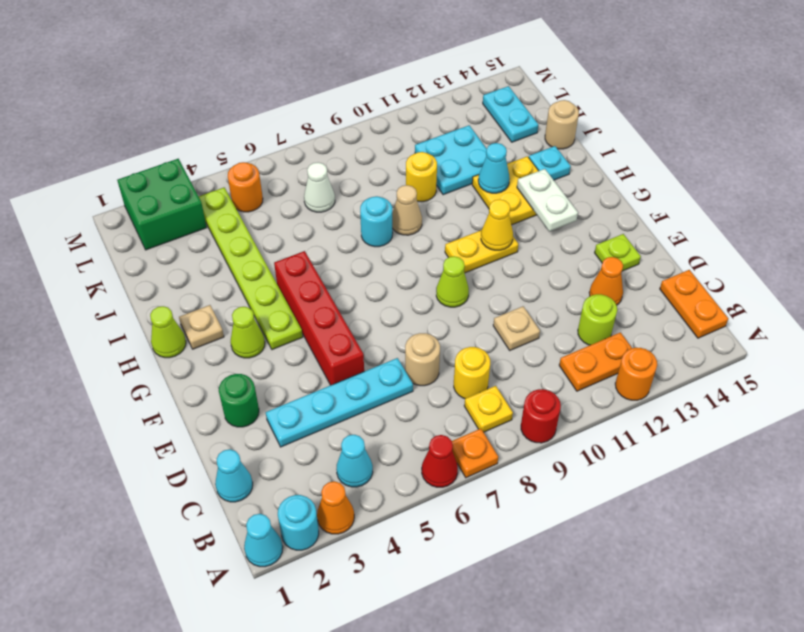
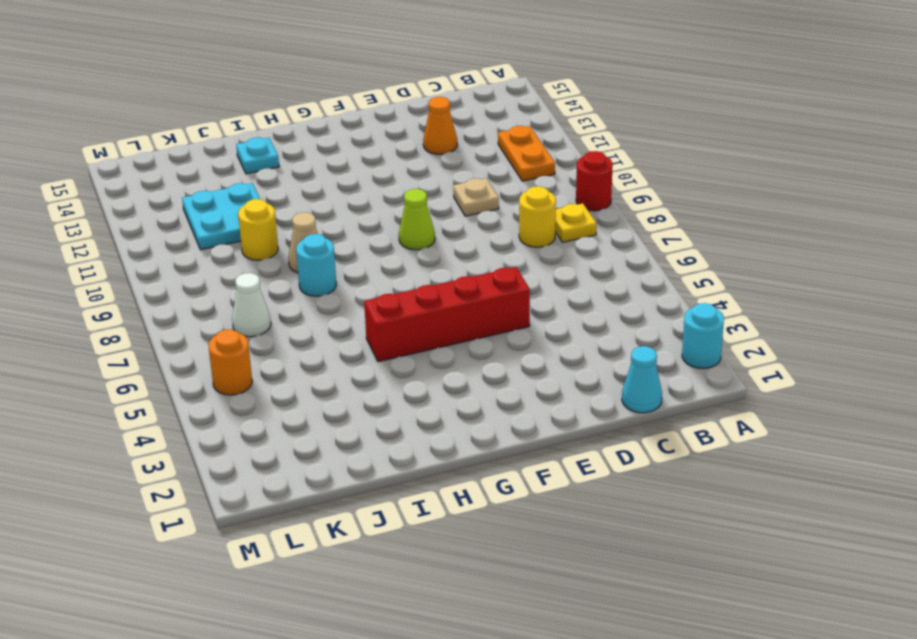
none -> cyan cone A1 level 1
none -> orange cone A3 level 1
none -> red cone A6 level 1
none -> orange plate A7 level 1

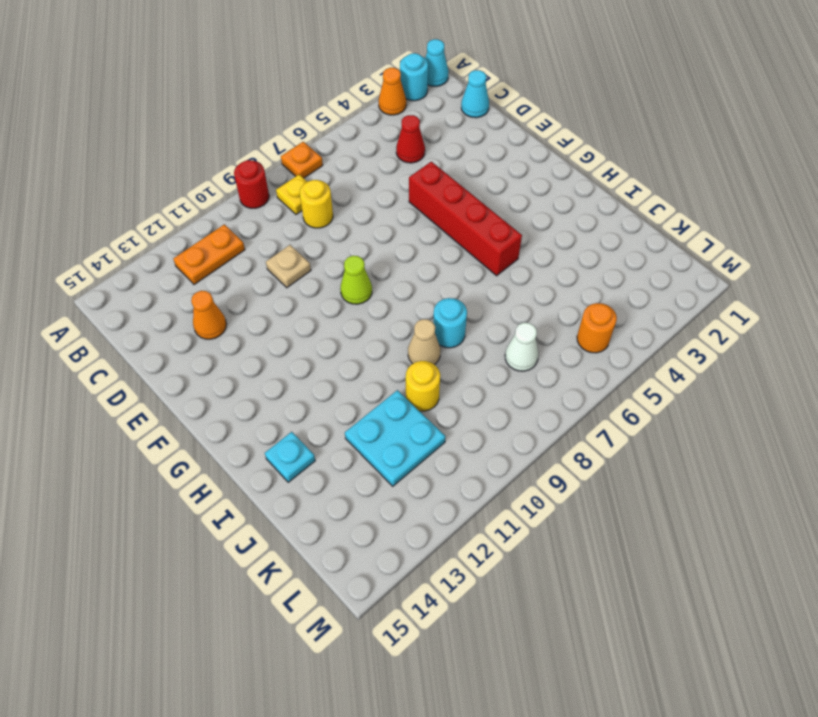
red cone C4 level 1 -> red cone A6 level 1
none -> orange round brick A12 level 1
none -> cyan cone B4 level 1
none -> orange plate B15:C15 level 1
none -> lime round brick C12 level 1

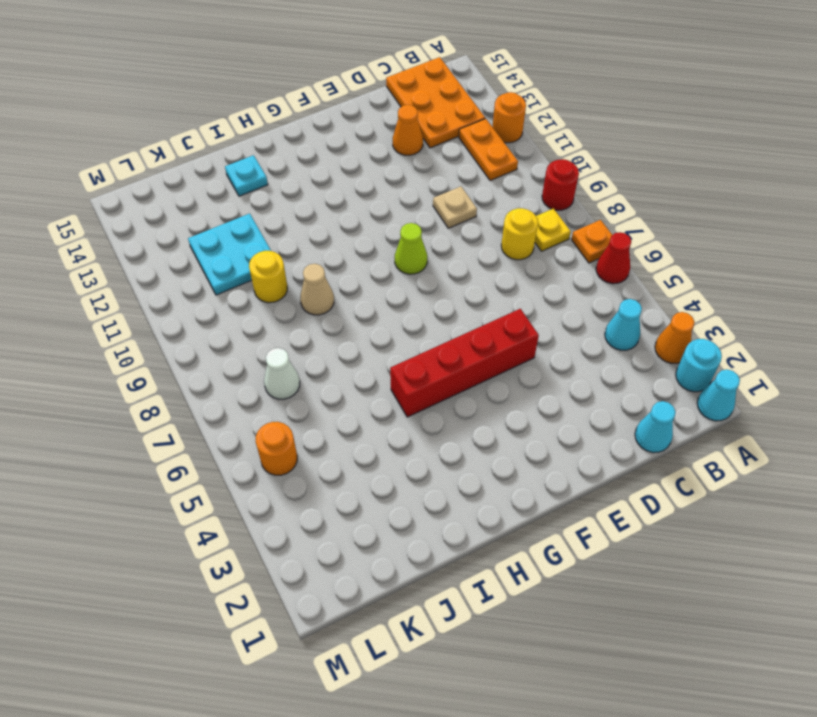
orange plate B13:C15 level 1 -> orange plate B15:C15 level 1
none -> lime round brick C12 level 1
none -> cyan plate D3:D6 level 1
none -> tan round brick D7 level 1
none -> green round brick E2 level 1

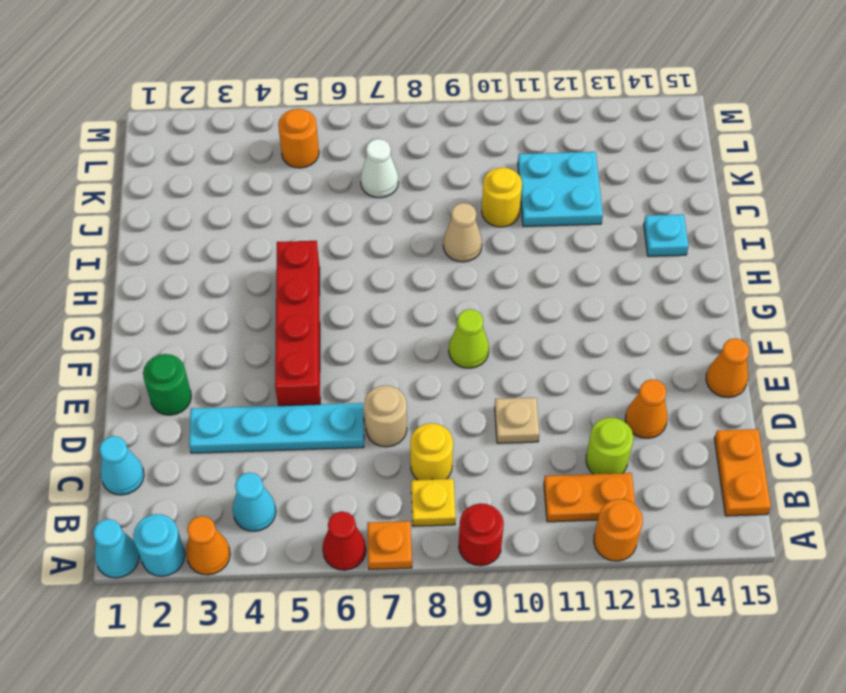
orange cone E15 level 1 -> none
none -> lime plate E14 level 1
none -> lime cone G3 level 1
none -> lime plate G4:L4 level 1
none -> yellow plate G10:G11 level 1

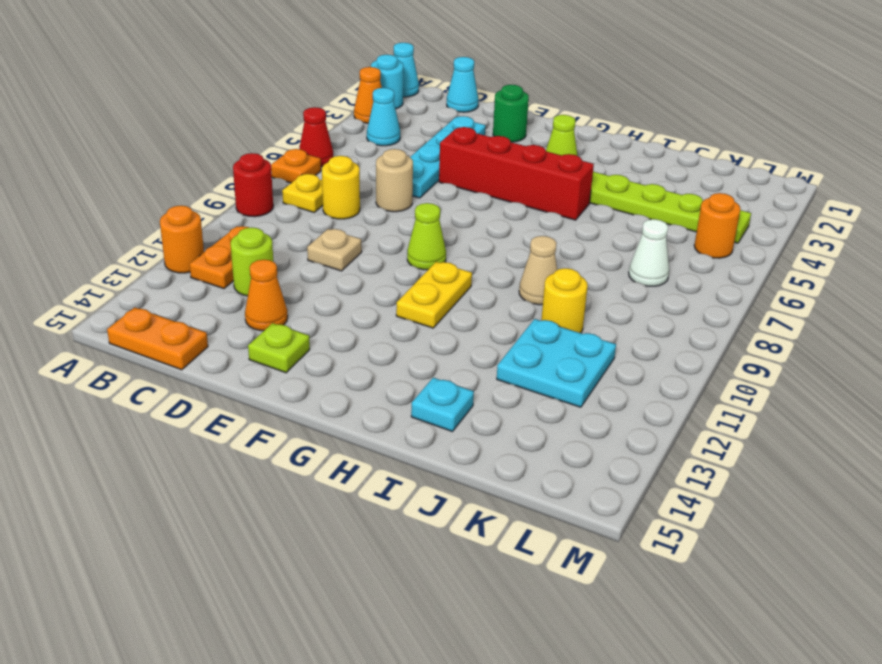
none -> lime cone H1 level 1
none -> tan plate H2 level 1
none -> yellow plate H12:I13 level 1
none -> cyan round brick I8 level 1

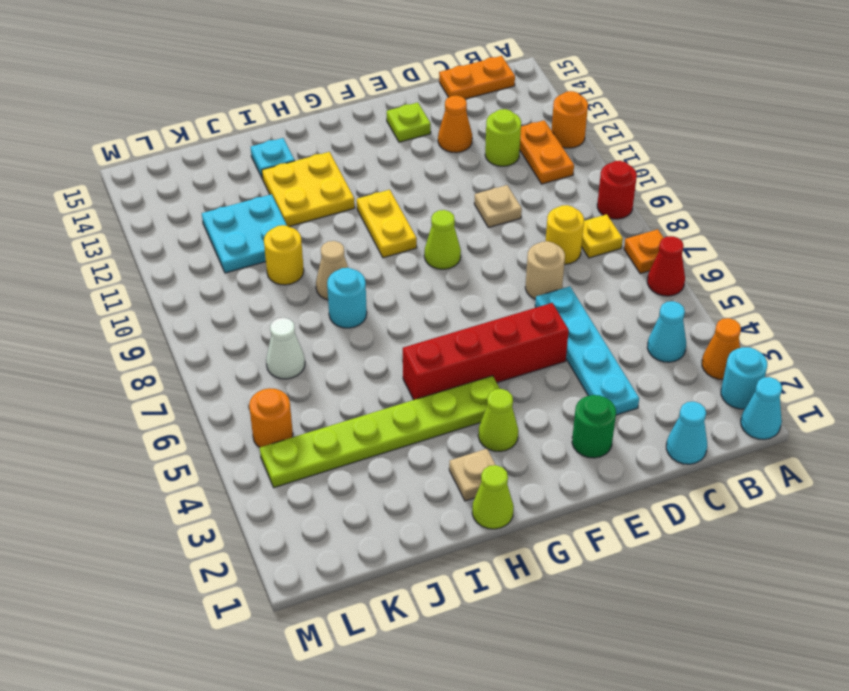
none -> tan round brick J15 level 1
none -> cyan plate K14:L14 level 1
none -> green brick L2:M3 level 1
none -> yellow cone G11 level 2

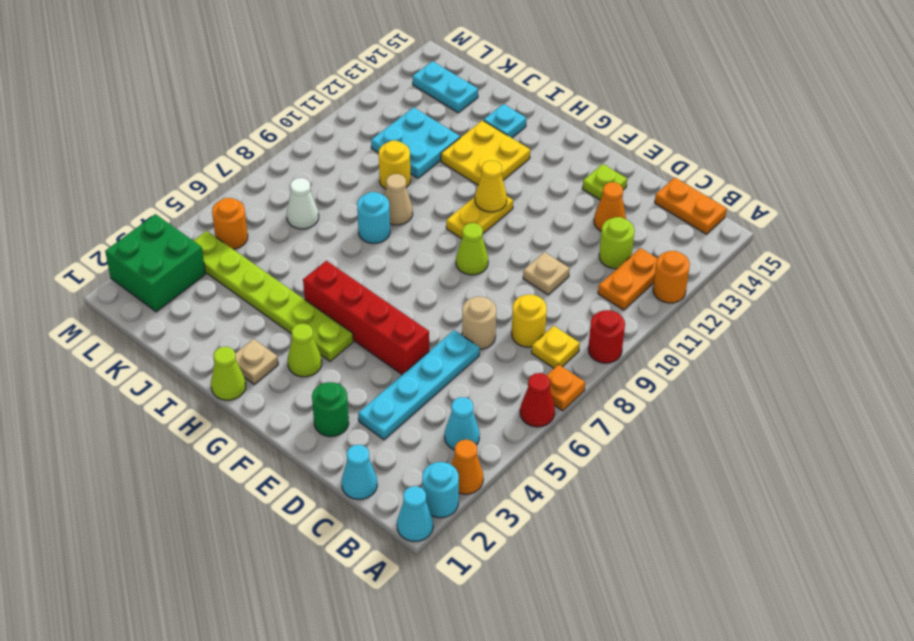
none -> tan round brick J15 level 1
none -> white plate G13:H13 level 2
none -> cyan cone I12 level 2

